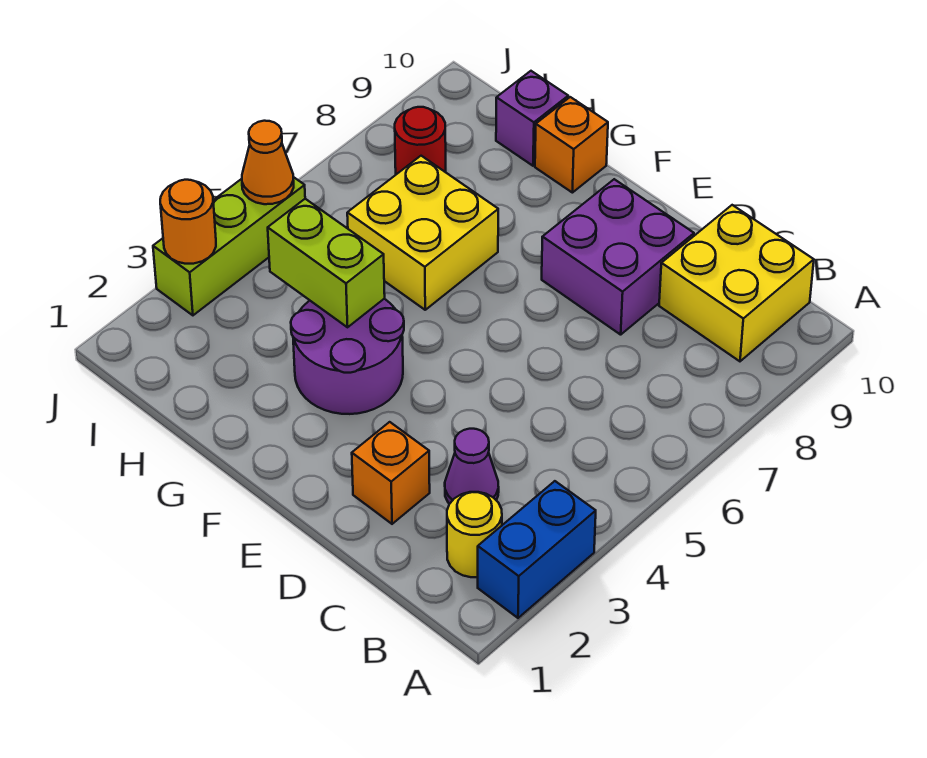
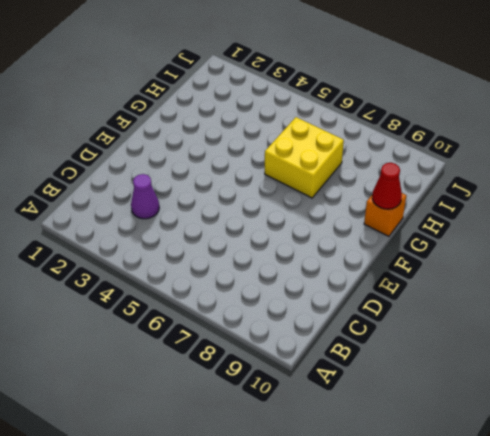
red cone G10 level 2 -> none
none -> blue brick A2:A3 level 1
none -> yellow round brick B2 level 1
none -> yellow brick B9:C10 level 1

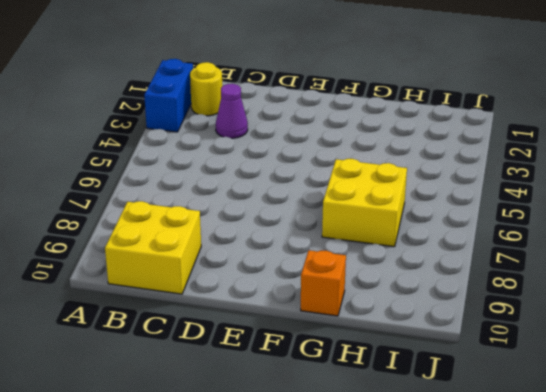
none -> orange brick D2 level 1
none -> purple brick D8:E9 level 1
none -> purple round brick F3:G4 level 1

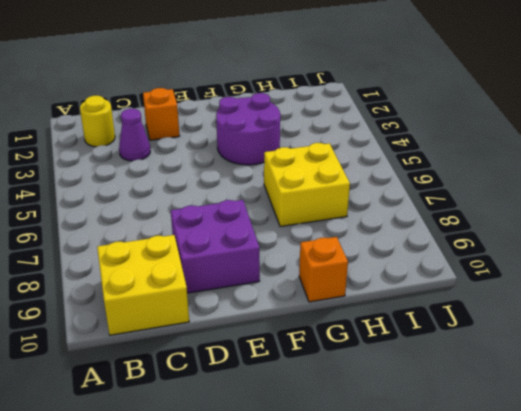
none -> blue brick A2:A3 level 1
none -> purple brick H10 level 1
none -> red round brick I8 level 1

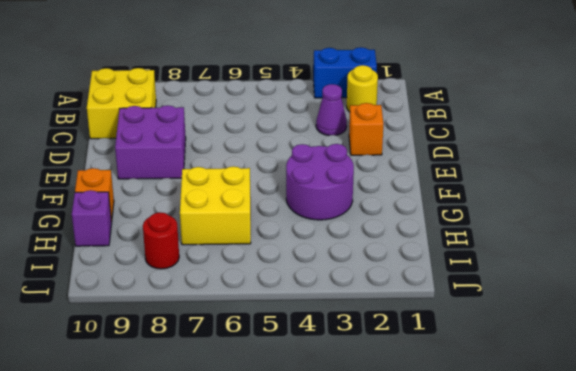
none -> lime brick J3:J5 level 1
none -> lime brick G4:H4 level 2
none -> orange round brick J3 level 2

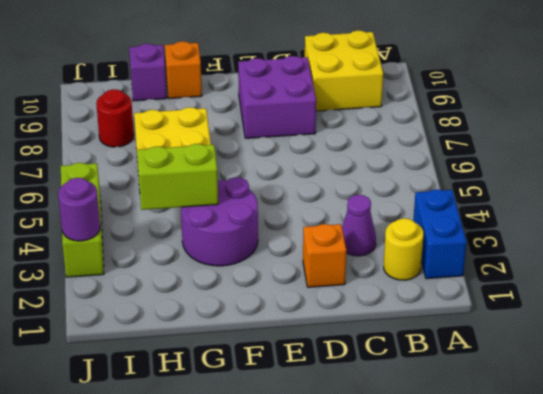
purple round brick J3 level 2 -> orange round brick J3 level 2
none -> orange cone J5 level 2

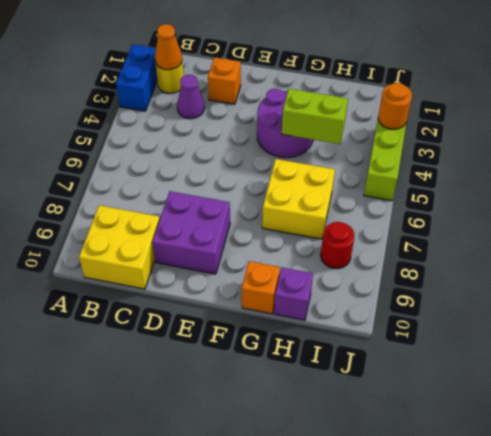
orange cone B2 level 2 -> orange cone J5 level 2

